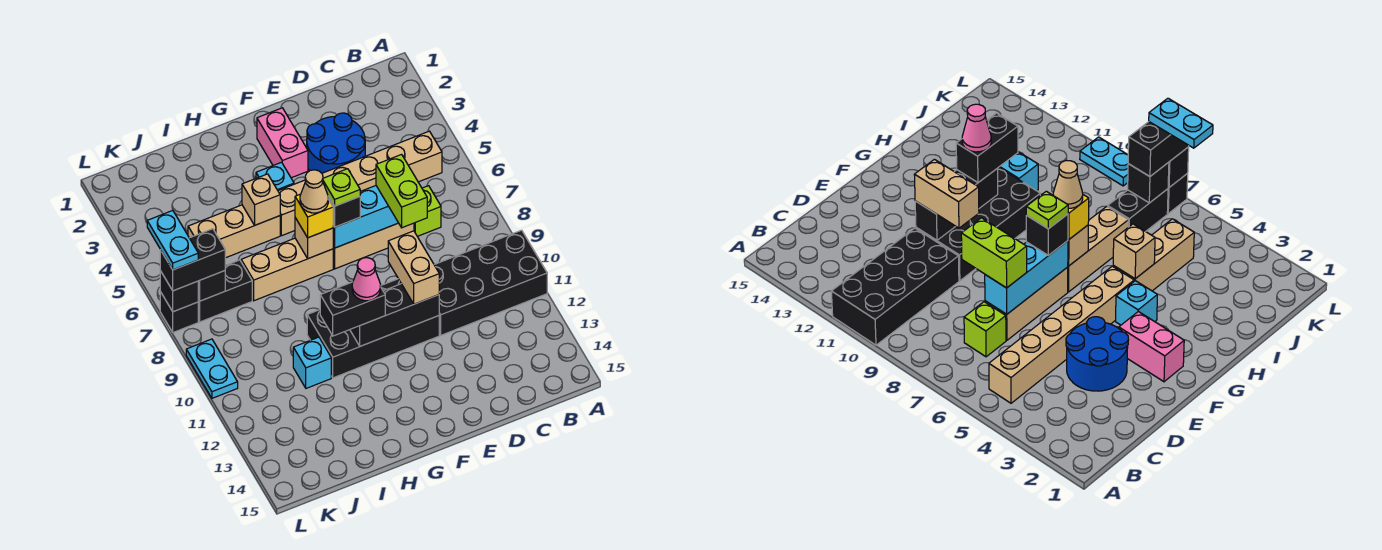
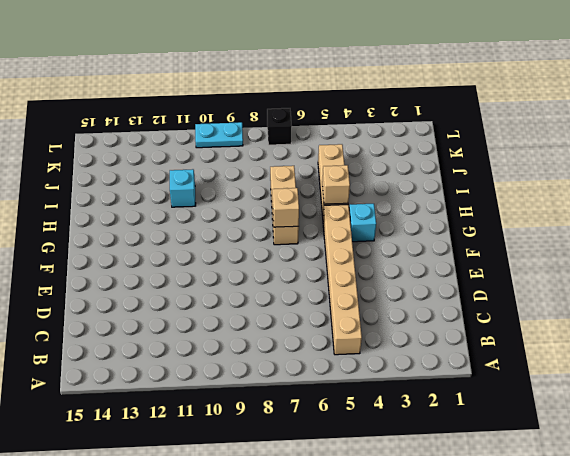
none -> black brick A10:D11 level 1
none -> lime brick C7 level 1
none -> blue round brick D3:E4 level 1
none -> tan brick D7:F7 level 1

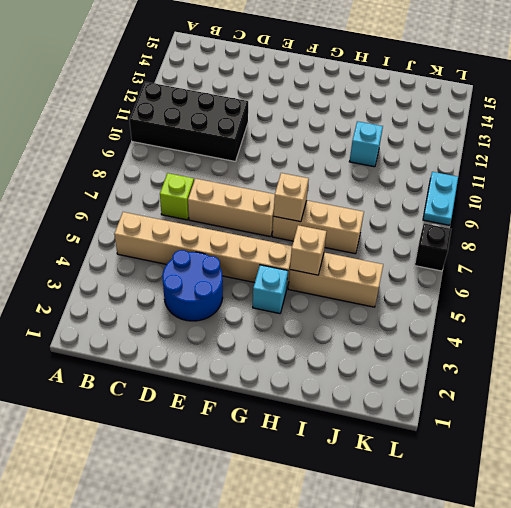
none -> black brick E10:H11 level 1
none -> pink brick F2:F3 level 1
none -> black brick J7:K7 level 1
none -> cyan brick D7:F7 level 2

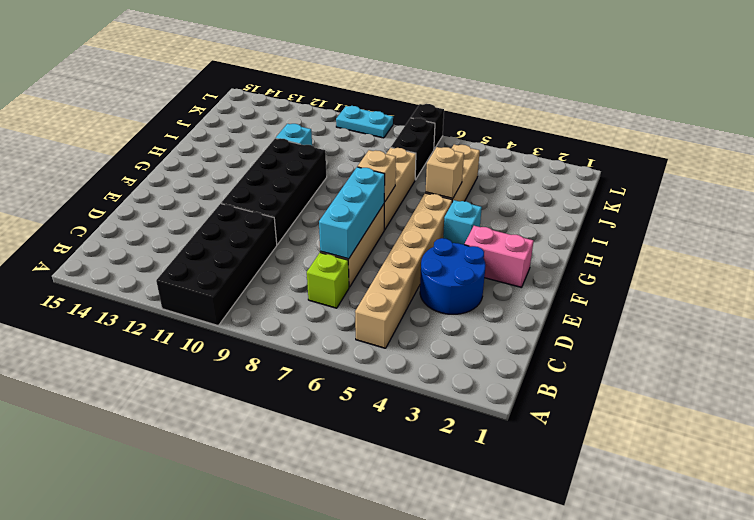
none -> black brick E11:G11 level 2
none -> black brick K7 level 2
none -> black brick L7 level 2
none -> lime brick D7:D8 level 3

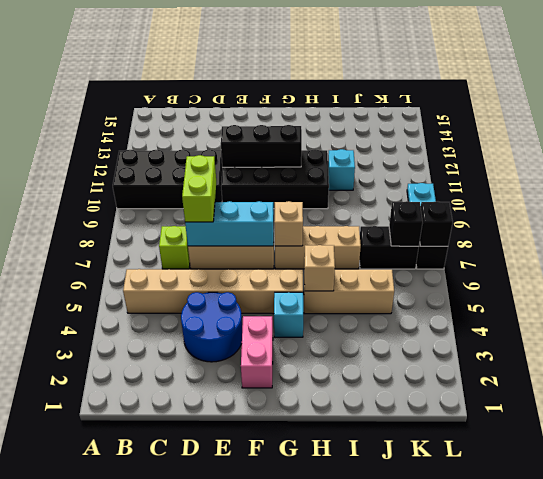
none -> tan brick E10:E11 level 3
none -> black brick F7 level 3
none -> yellow brick G7 level 3
none -> black brick G11:H11 level 3

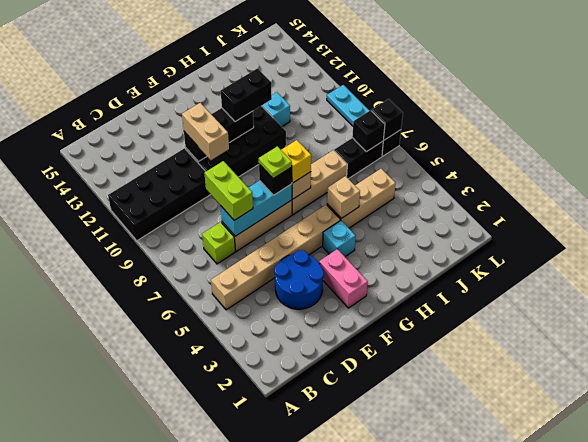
none -> black brick K7:L7 level 3
none -> tan cone G7 level 4
none -> pink cone G11 level 4
none -> cyan plate L6:L7 level 4

